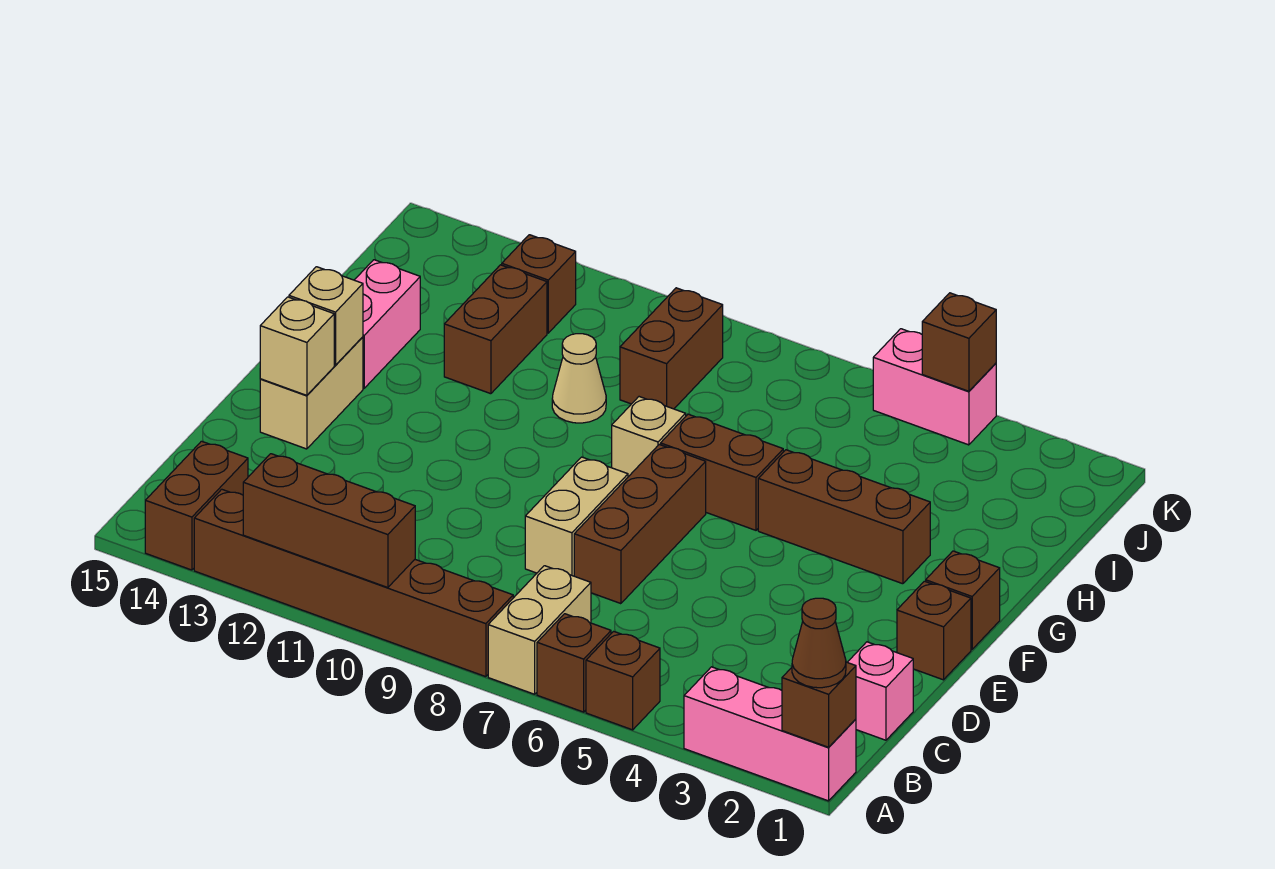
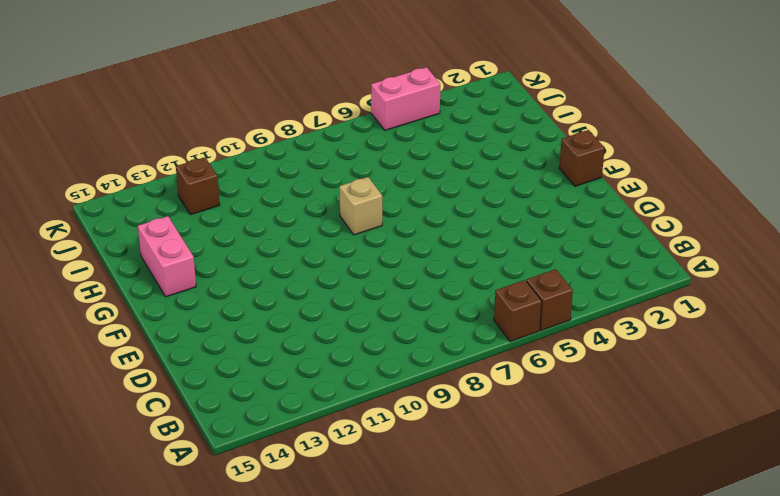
none -> pink brick A1:A3 level 1
none -> tan brick A7:B7 level 1
none -> brown brick A8:A13 level 1

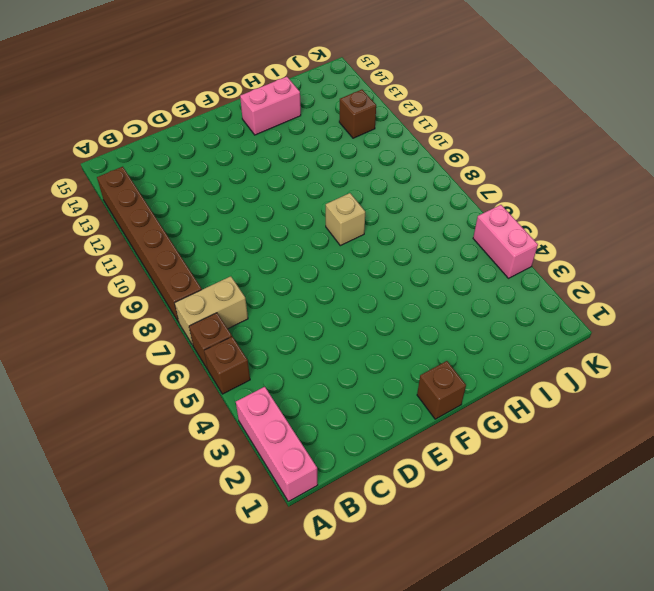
none -> brown brick A14:B14 level 1
none -> pink brick C1 level 1
none -> brown brick D7:F7 level 1

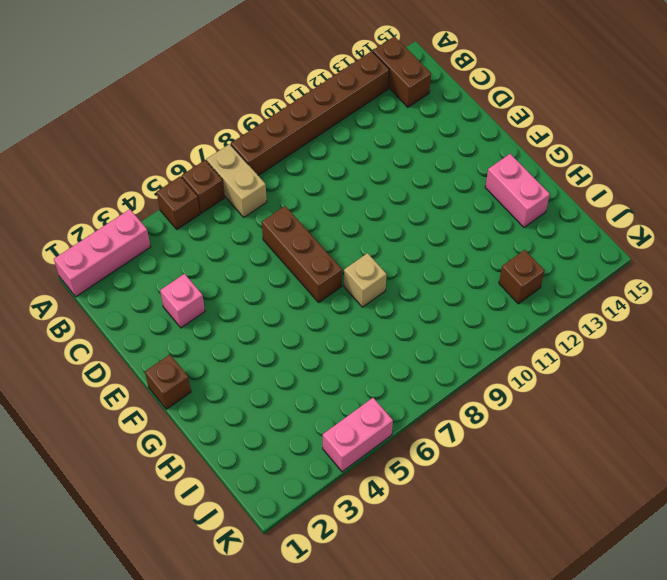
pink brick D3 level 1 -> pink brick C1 level 1
none -> tan brick D8:E8 level 1
none -> brown brick E1 level 1
none -> tan brick E14:F14 level 1

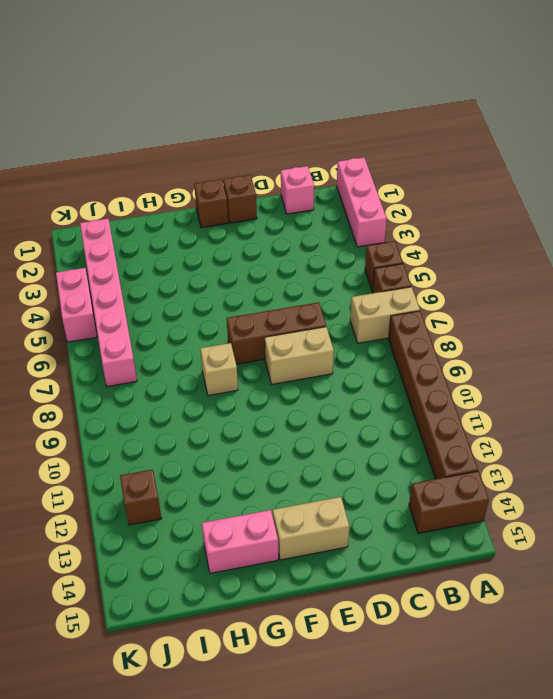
pink brick J2:J7 level 1 -> none
none -> brown brick G3:G5 level 1
none -> brown brick G6:G7 level 1
none -> tan cone H10 level 1

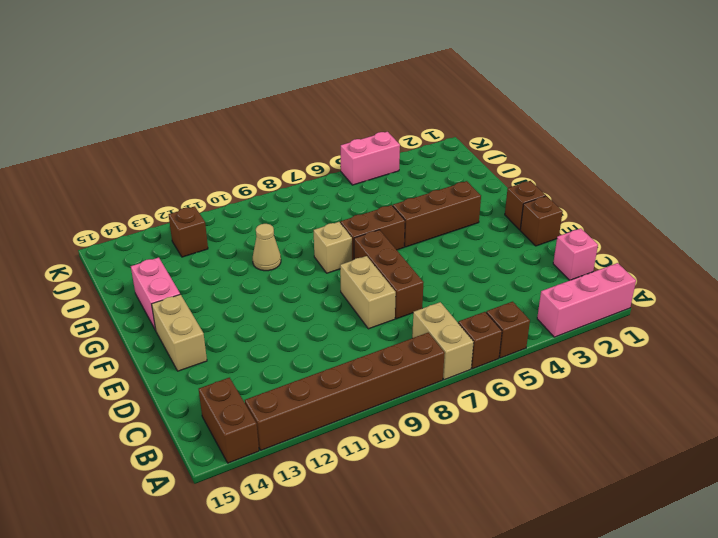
none -> brown brick H12:I12 level 1
none -> brown brick I9:J9 level 1
none -> brown brick A1 level 2

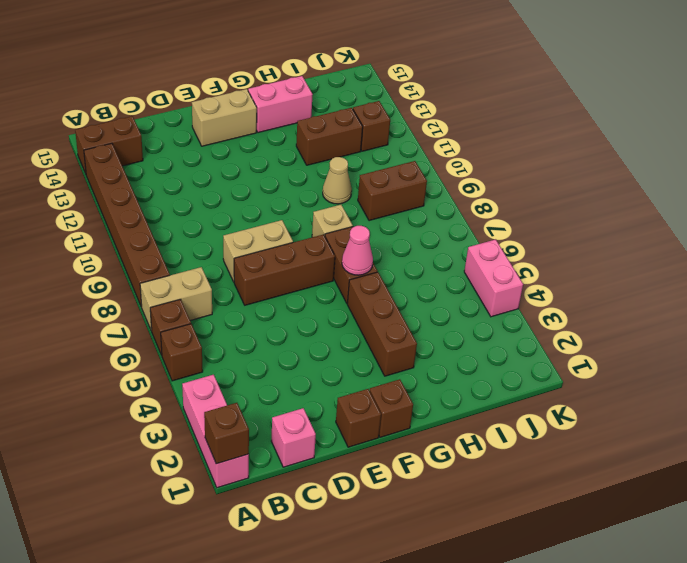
pink cone G6 level 2 -> none
none -> brown brick A10:A12 level 2
none -> tan brick E14 level 2
none -> tan brick F14 level 2

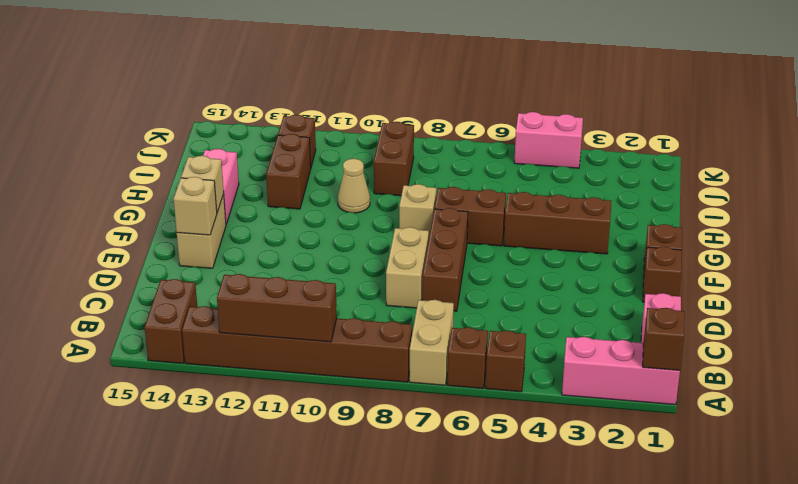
none -> brown brick K4 level 2
none -> brown cone A1 level 3

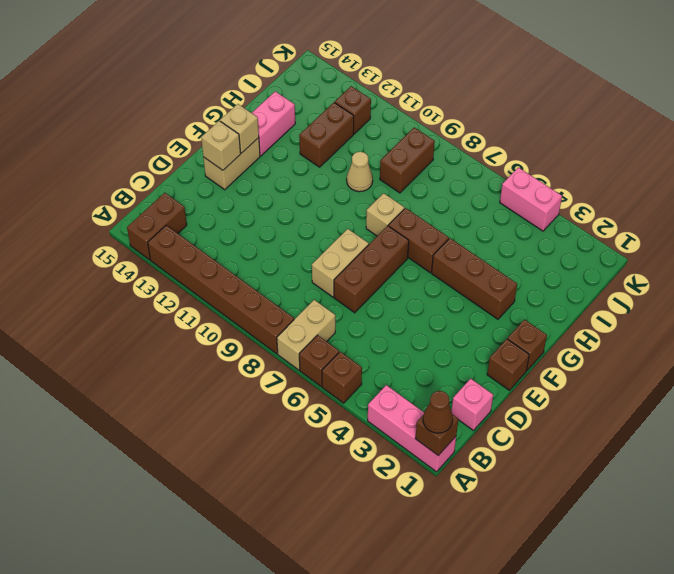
none -> brown brick A10:A12 level 2
none -> brown brick K4 level 2

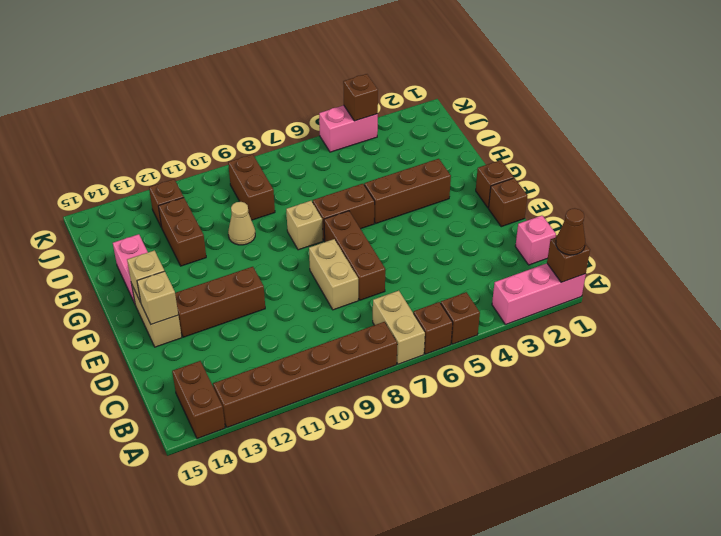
brown brick E11:E13 level 1 -> brown brick A10:A12 level 2

